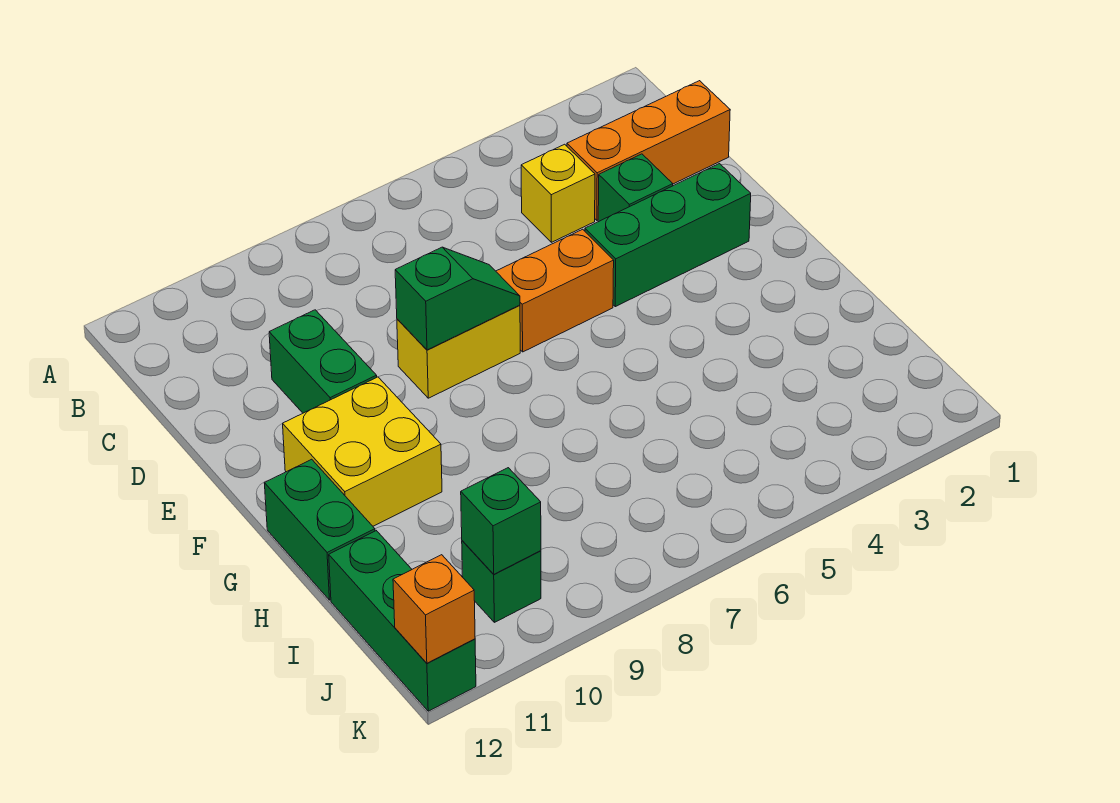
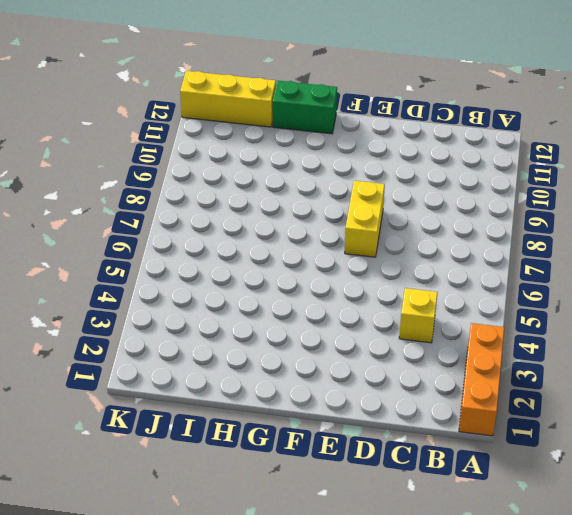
orange brick A1:A3 level 1 -> orange brick C1:C3 level 1
yellow brick I12:K12 level 1 -> green brick I12:K12 level 1
none -> green brick D3 level 1
none -> green brick D10:E10 level 1
none -> green brick E2:E4 level 1

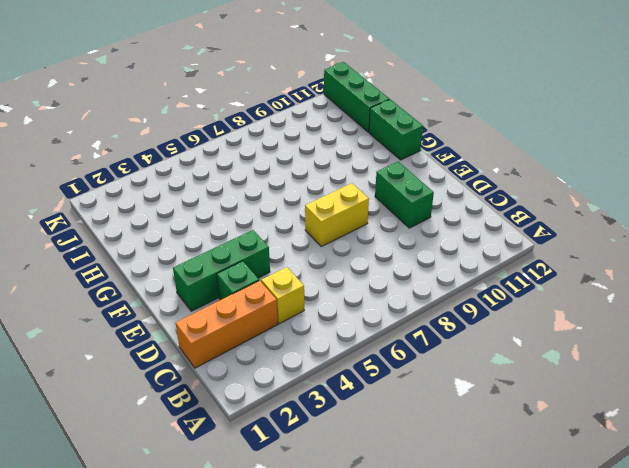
none -> orange brick E5:E6 level 1
none -> yellow brick F10:G11 level 1
none -> green brick J10 level 1

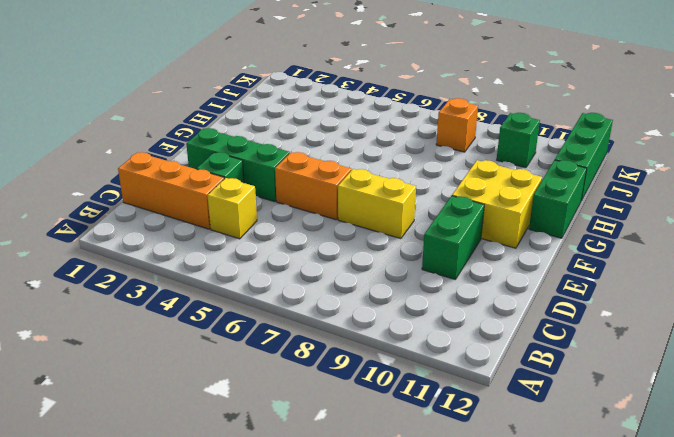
orange brick J8 level 1 -> orange brick K12 level 2
none -> green slope E7:E8 level 2 top 8
none -> green brick J10 level 2

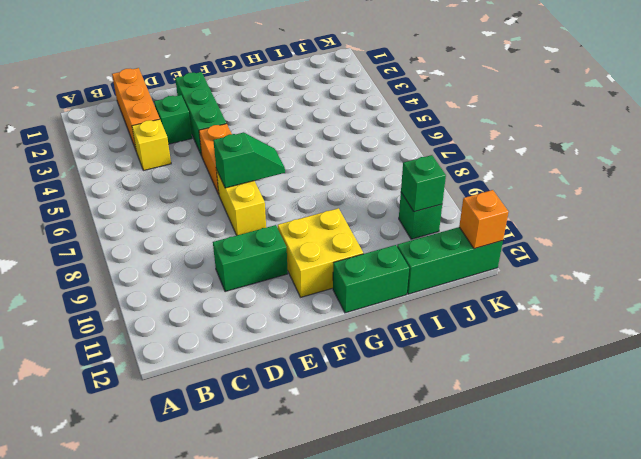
green slope E7:F7 level 2 top E -> green slope E7:E8 level 2 top 8

